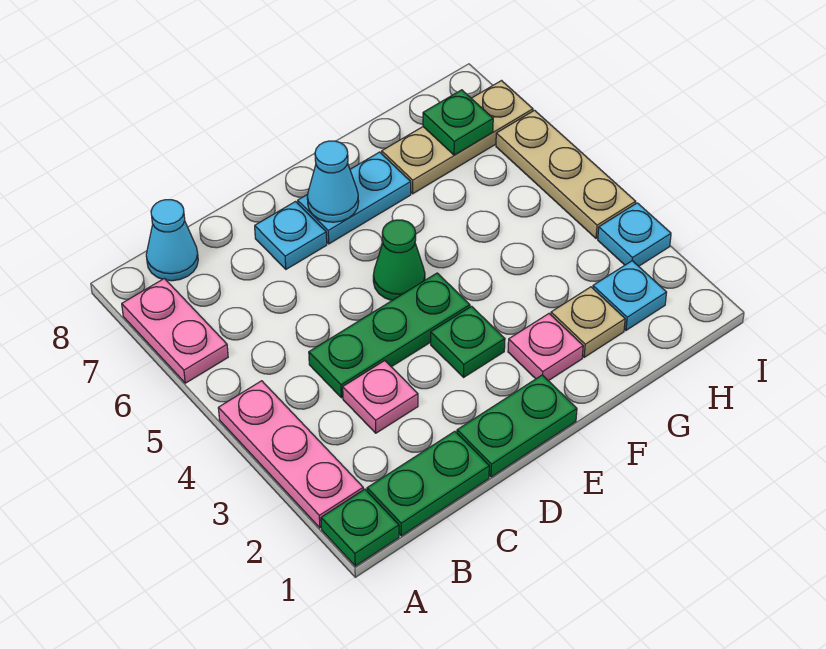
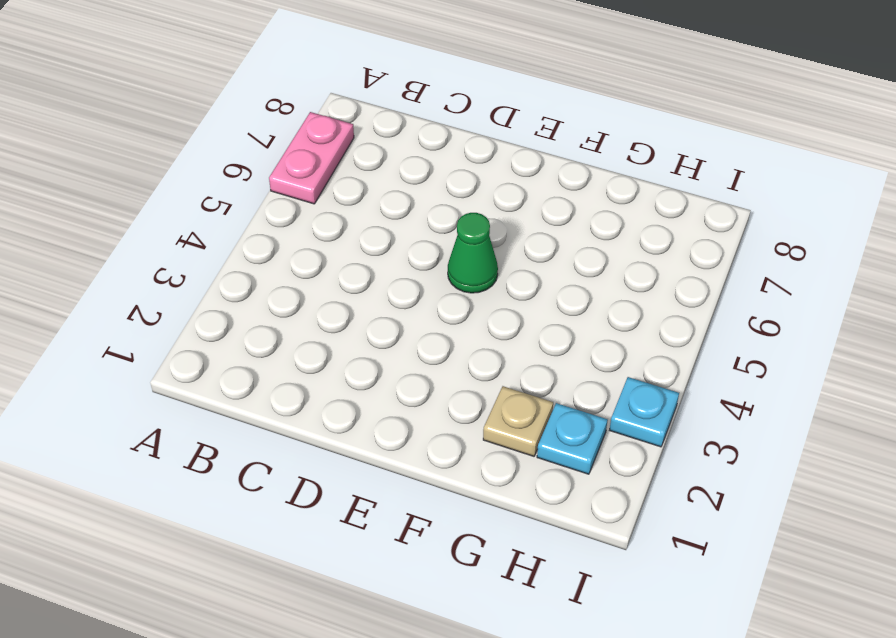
none -> green plate A1 level 1
none -> pink plate A2:A4 level 1
none -> green plate B1:C1 level 1

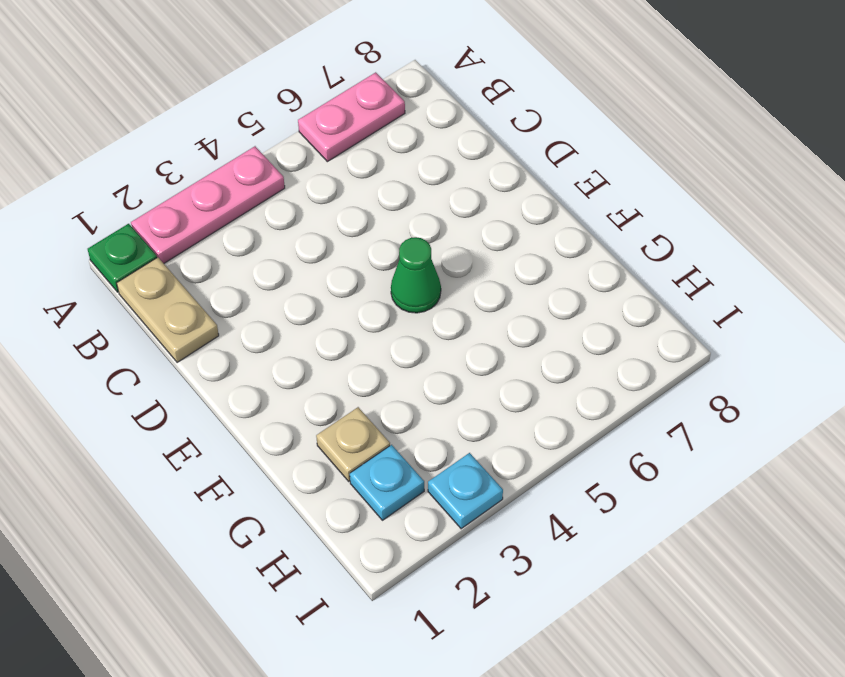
tan plate B1:C1 level 1 -> green plate B1:C1 level 1
none -> cyan cone B8 level 1
none -> pink plate C3 level 1
none -> green plate C4:E4 level 1

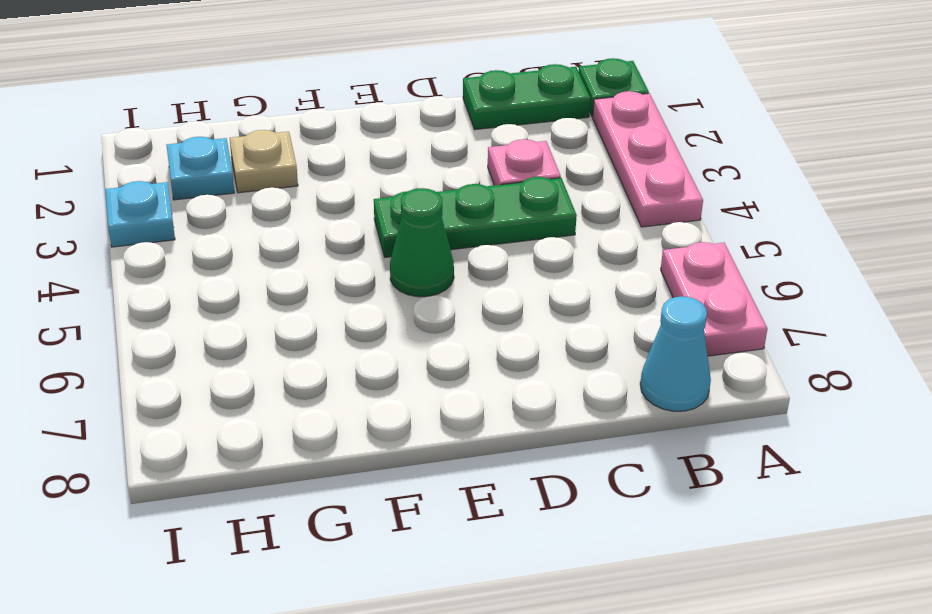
none -> green plate D1:E1 level 1
none -> cyan plate D7 level 1
none -> green plate E3 level 1

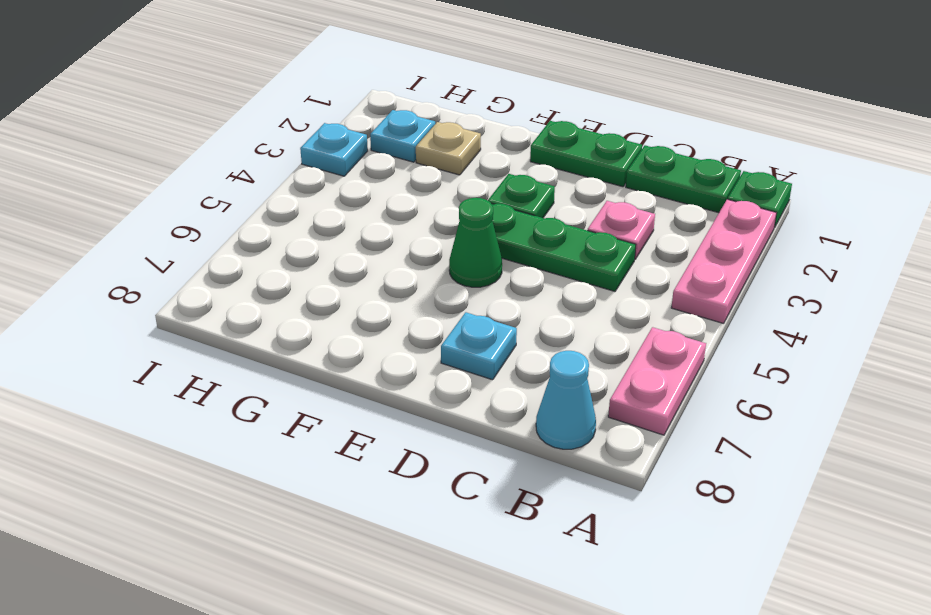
none -> cyan plate E7:F7 level 1
none -> pink plate F2 level 1
none -> tan plate G7:I7 level 1

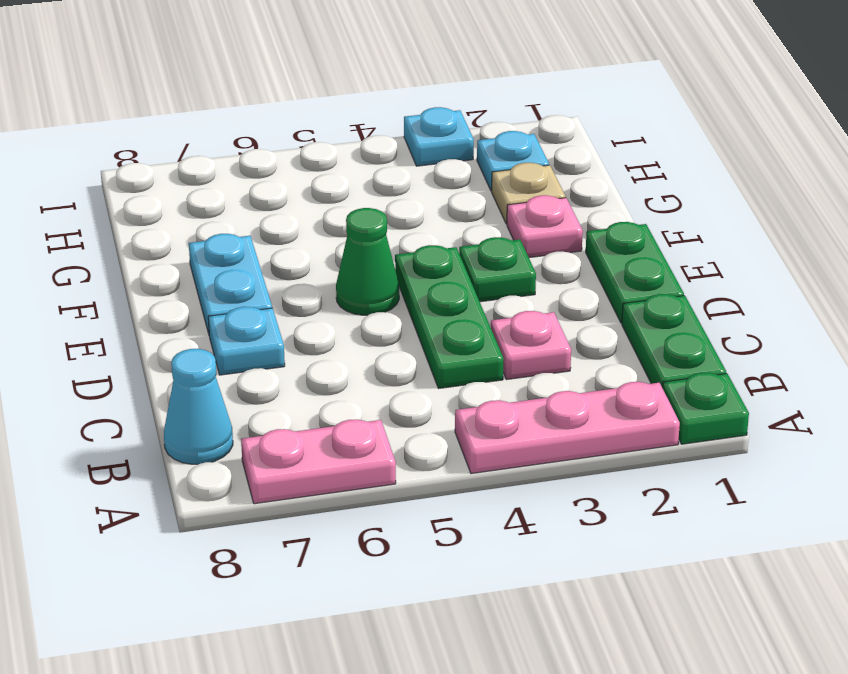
none -> tan plate G7:I7 level 1
none -> tan plate I4:I6 level 1
none -> cyan cone E7 level 2

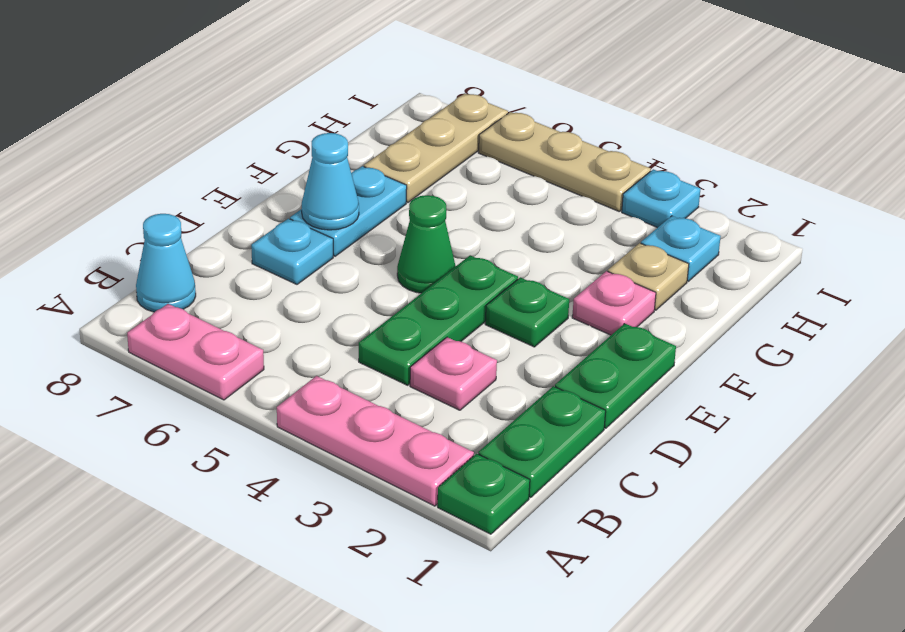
none -> green plate H7 level 2

